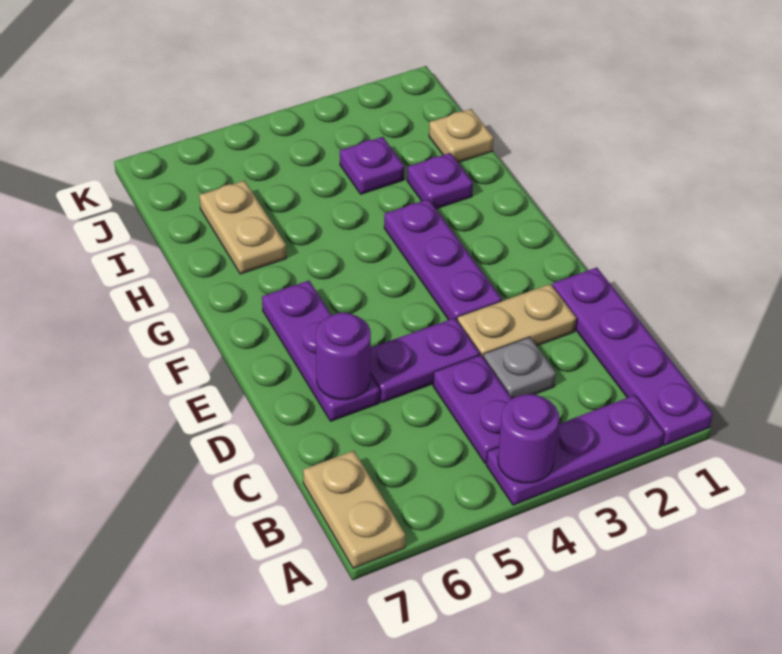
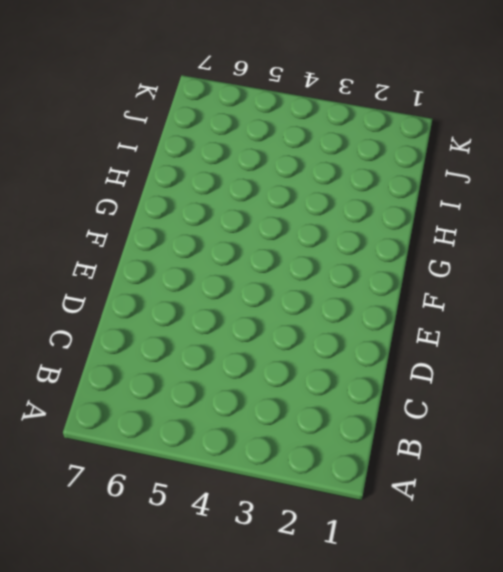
none -> purple plate A1:D1 level 1
none -> purple plate A2:A4 level 1
none -> tan plate A7:B7 level 1

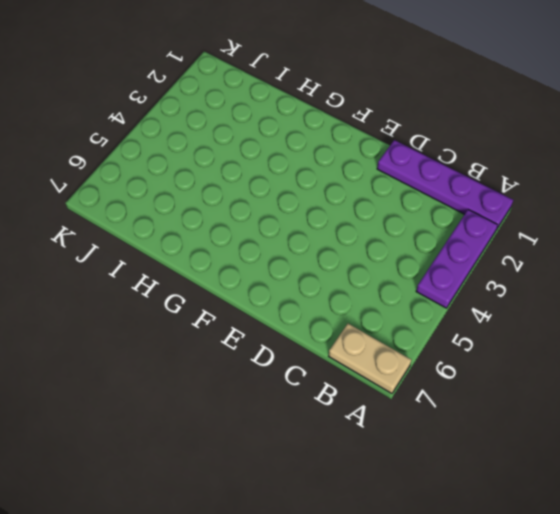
none -> purple plate B4:C4 level 1
none -> grey plate C3 level 1
none -> tan plate D2:D3 level 1

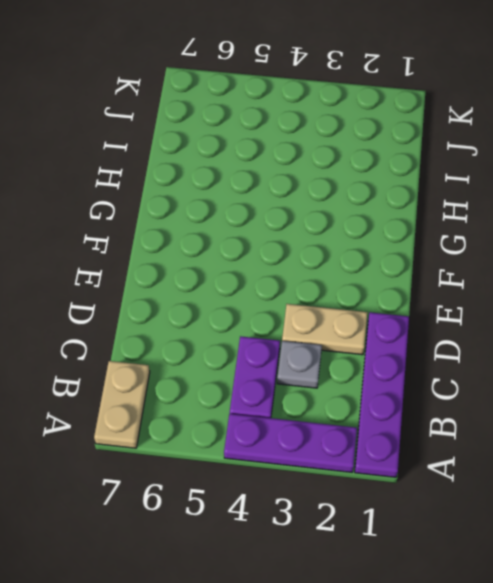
none -> purple plate D4:D5 level 1
none -> purple plate D6:F6 level 1
none -> purple plate E3:G3 level 1

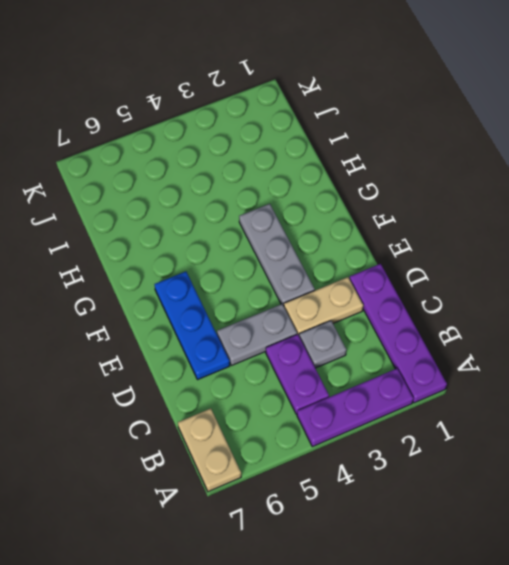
grey plate D4:D5 level 1 -> purple plate D4:D5 level 1
blue plate D6:F6 level 1 -> purple plate D6:F6 level 1
grey plate E3:G3 level 1 -> purple plate E3:G3 level 1
none -> purple plate H2 level 1
none -> tan plate H6:I6 level 1
none -> tan plate I1 level 1

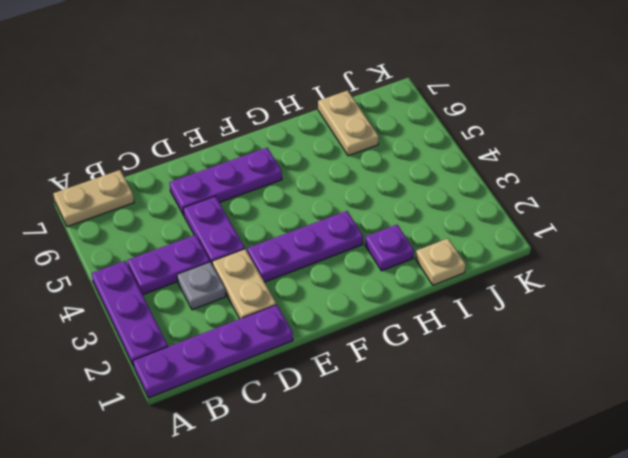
tan plate I6:I7 level 1 -> tan plate H6:I6 level 1
none -> purple plate I3 level 1
none -> purple round brick A4 level 2
none -> purple round brick D6 level 2

